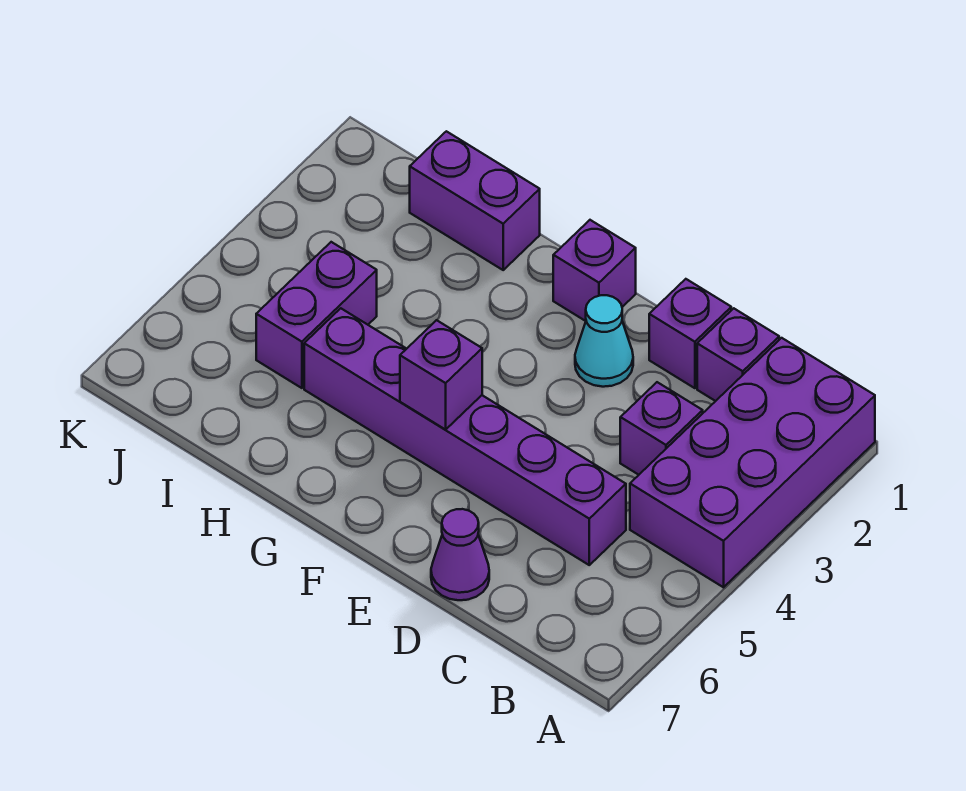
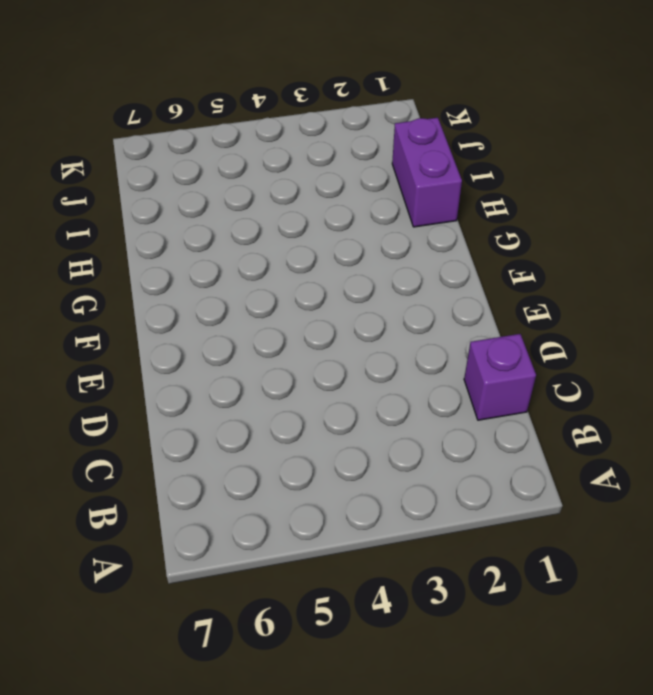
none -> purple brick A1:B4 level 1
none -> purple brick C3 level 1

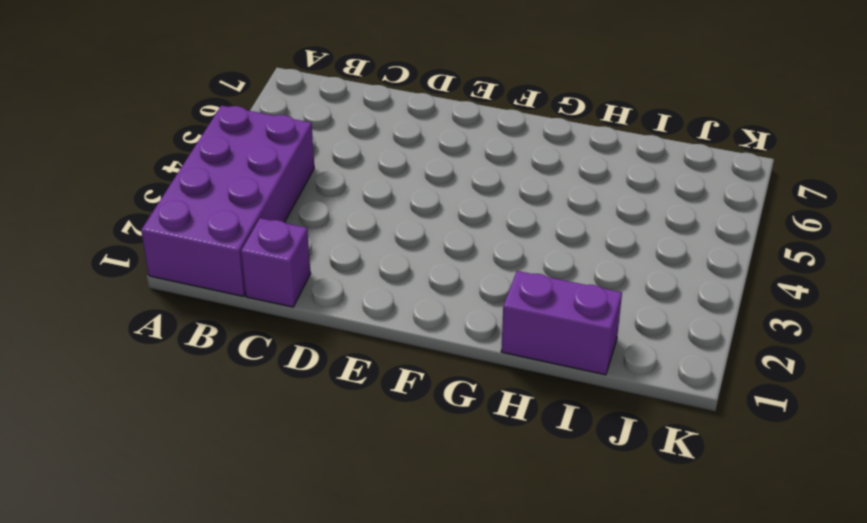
none -> purple brick C3 level 1
none -> purple brick C5:H5 level 1

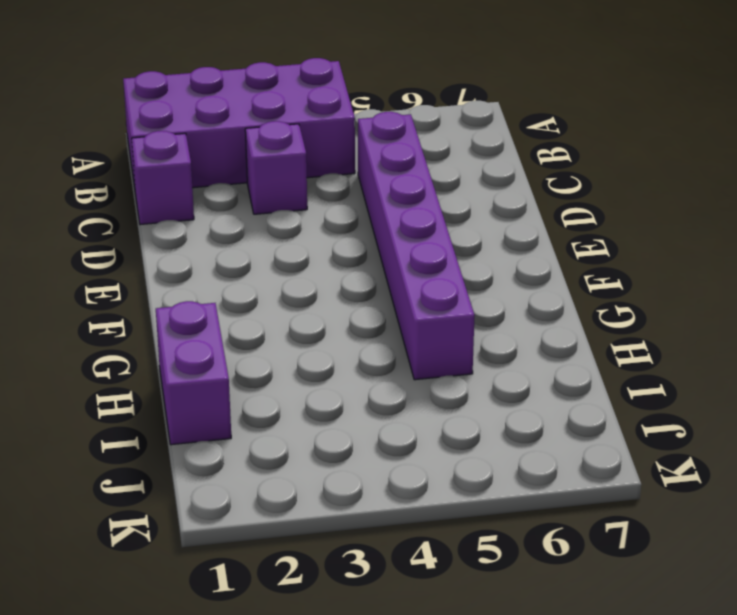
none -> purple brick D1 level 1
none -> purple cone D7 level 1

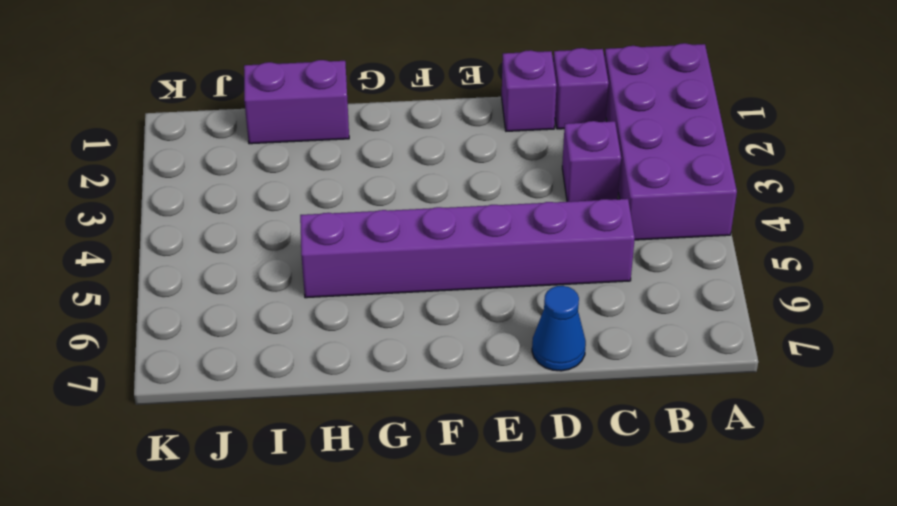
blue cone D7 level 1 -> purple cone D7 level 1
none -> cyan cone E2 level 1
none -> purple brick F1 level 1

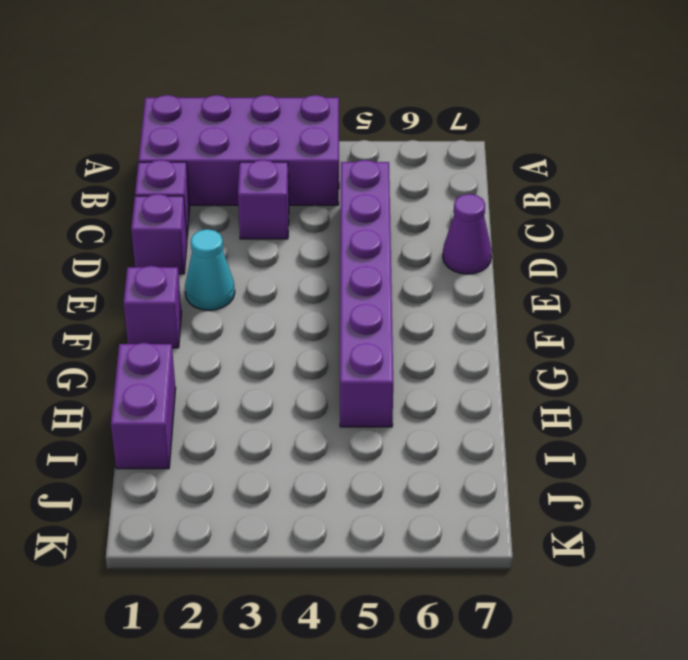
none -> purple brick I4:I5 level 1
none -> purple brick F5 level 2

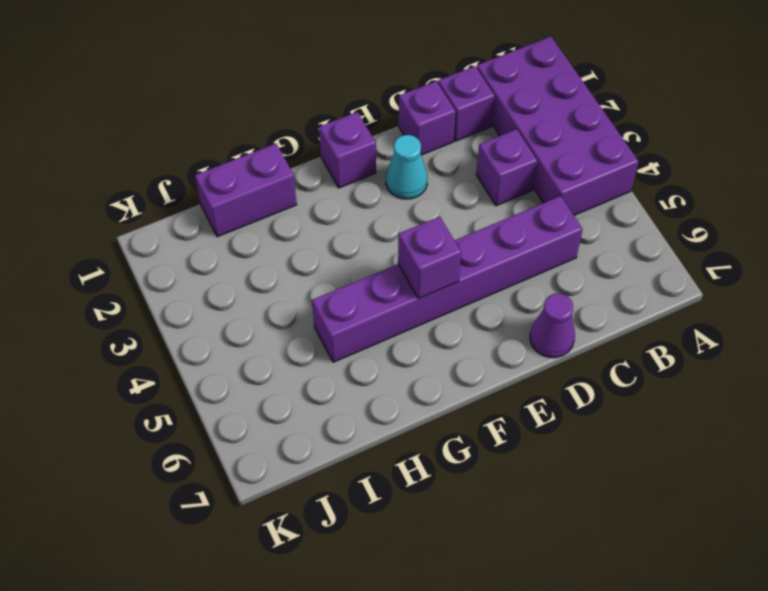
none -> purple brick I4:I5 level 1

